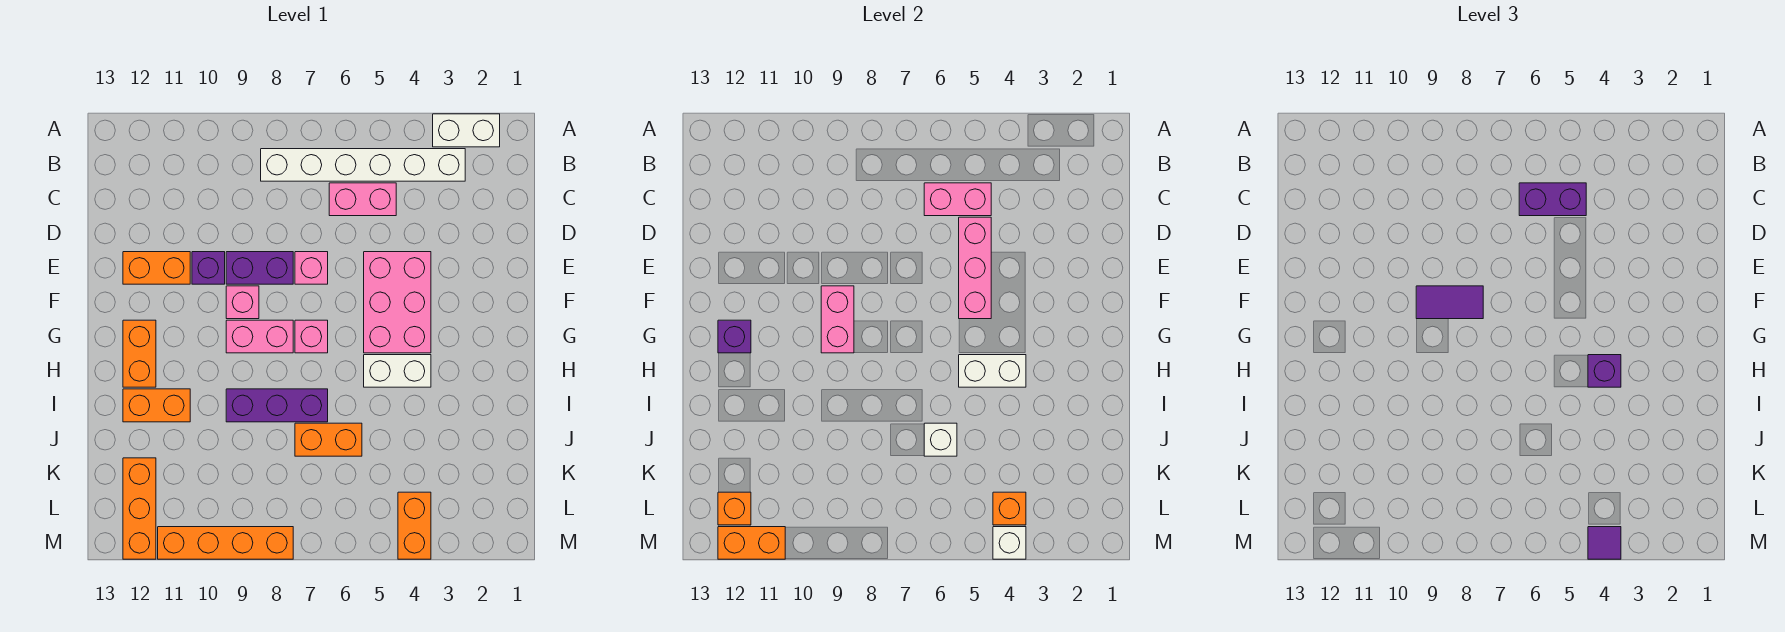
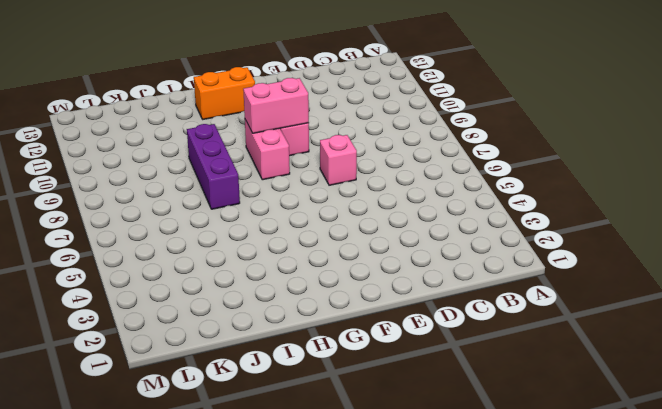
none -> white brick A2:A3 level 1
none -> white brick B3:B8 level 1
none -> pink brick C5:C6 level 1
none -> pink brick E4:G5 level 1

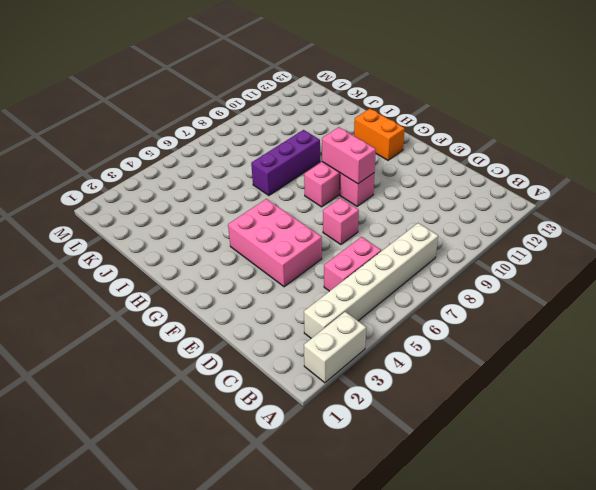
none -> purple brick E8:E9 level 1
none -> purple brick E10 level 1
none -> orange brick E11:E12 level 1
none -> pink brick G7 level 1

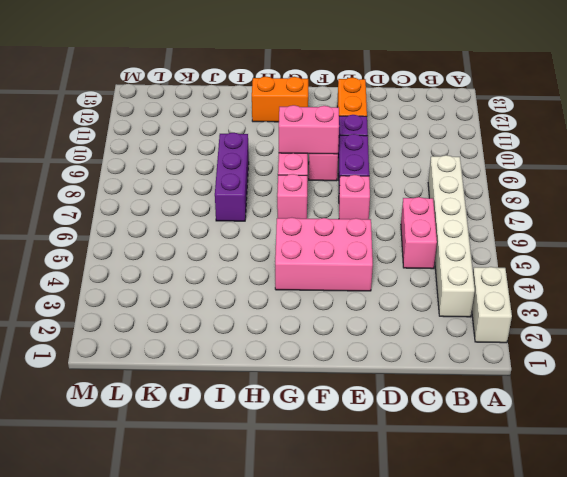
none -> white brick H4:H5 level 1
none -> orange brick I11:I12 level 1
none -> orange brick J6:J7 level 1
none -> orange brick K12:M12 level 1

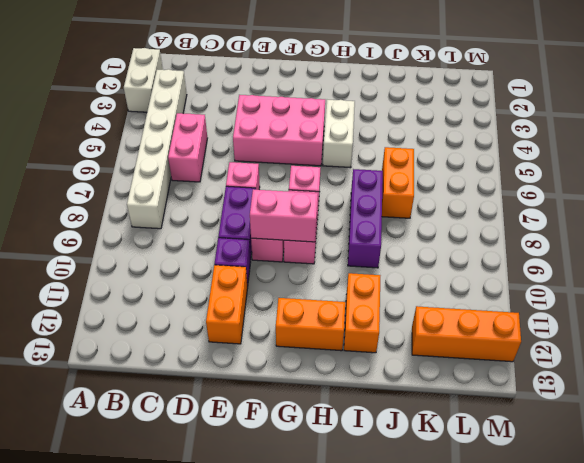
none -> orange brick L4:M4 level 1
none -> orange brick M8:M11 level 1
none -> pink brick C5:C6 level 2
none -> pink brick D5:F5 level 2

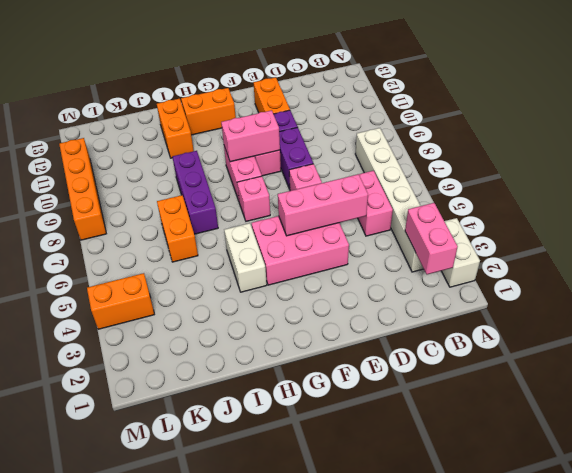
pink brick B2:B3 level 2 -> pink brick C5:C6 level 2
none -> orange brick K12:M12 level 1
none -> purple brick G12 level 2
none -> white brick H4:H5 level 2
none -> white brick J6 level 2

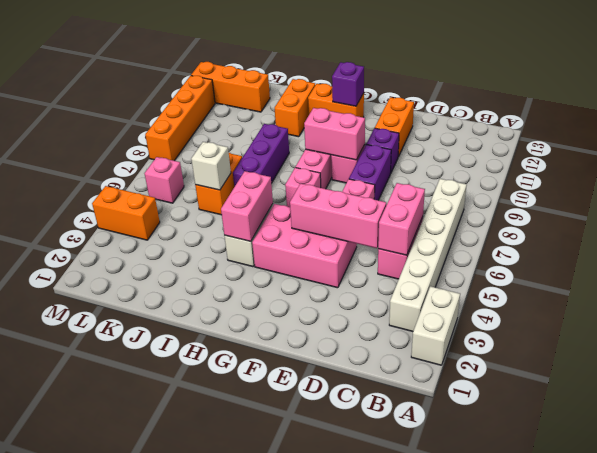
pink brick H4:H5 level 2 -> white brick H4:H5 level 2
pink brick L6 level 1 -> none
none -> orange brick L4 level 2
none -> orange brick L12 level 2
none -> white brick M4 level 2
none -> orange brick M11:M12 level 2

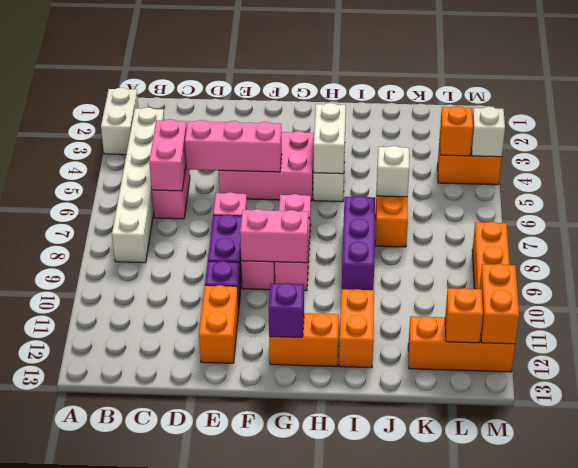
none -> purple brick C5:C6 level 3
none -> purple tile F8:F9 level 3
none -> purple brick H4 level 3
none -> purple tile M4 level 3

